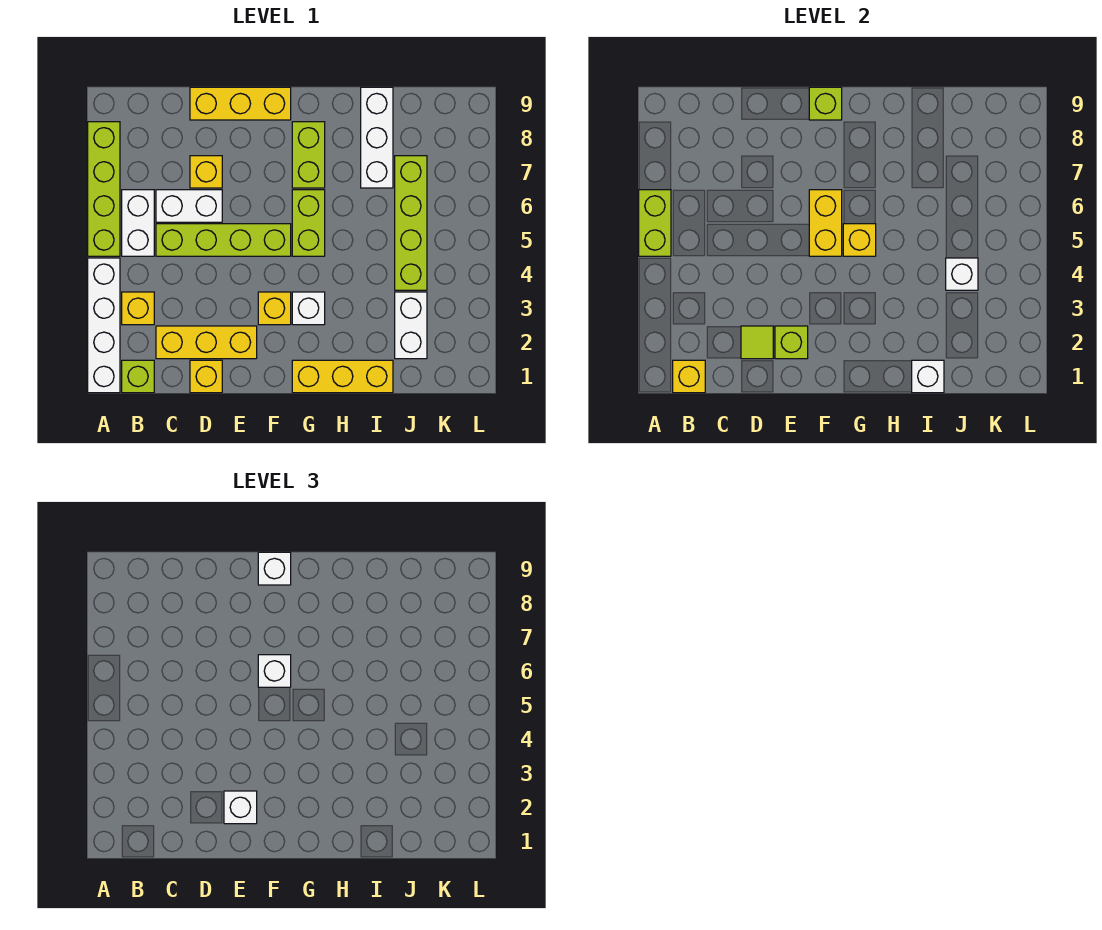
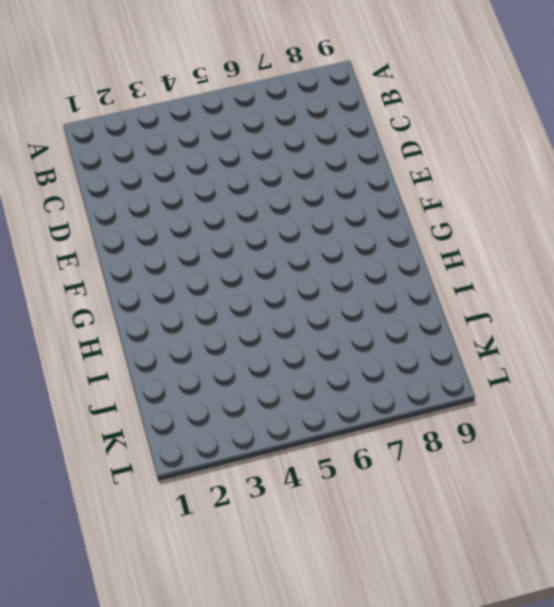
none -> white brick A1:A4 level 1
none -> lime brick A5:A8 level 1
none -> lime brick B1 level 1
none -> yellow brick B3 level 1

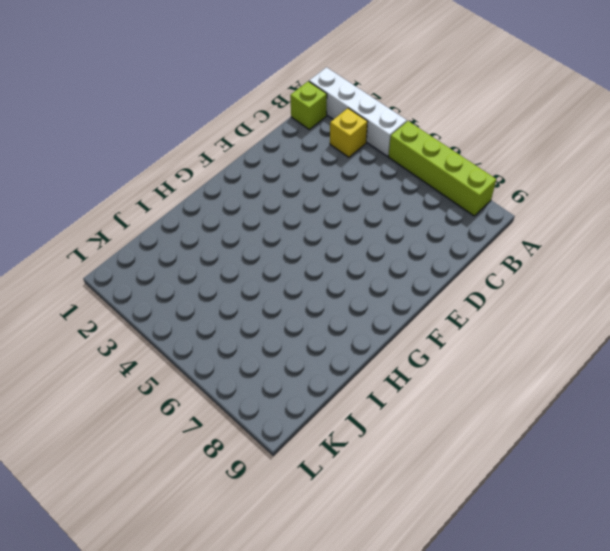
none -> white brick B5:B6 level 1
none -> yellow brick C2:E2 level 1
none -> lime brick C5:F5 level 1
none -> white brick C6:D6 level 1

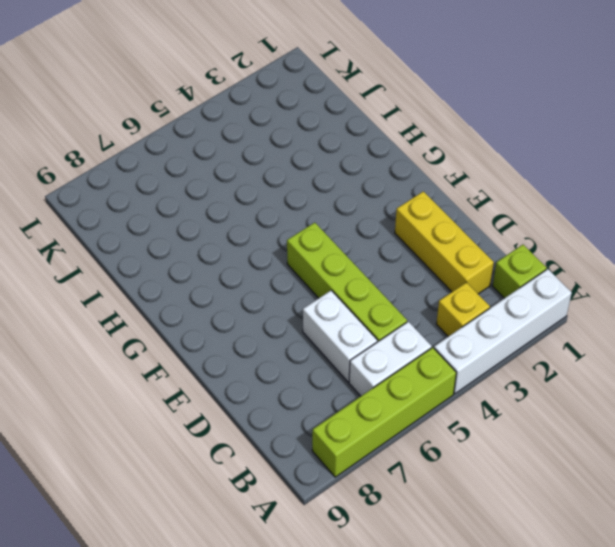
none -> yellow brick D1 level 1
none -> yellow brick D7 level 1
none -> yellow brick D9:F9 level 1
none -> yellow brick F3 level 1

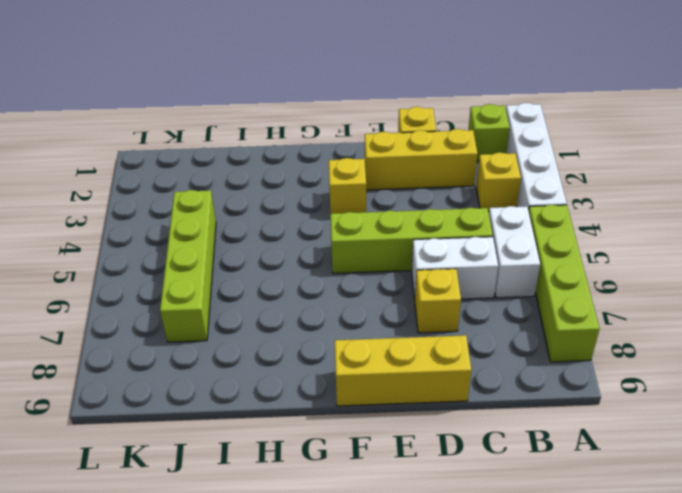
none -> yellow brick G1:I1 level 1
none -> white brick G3 level 1
none -> lime brick G5:G6 level 1
none -> lime brick G7:G8 level 1

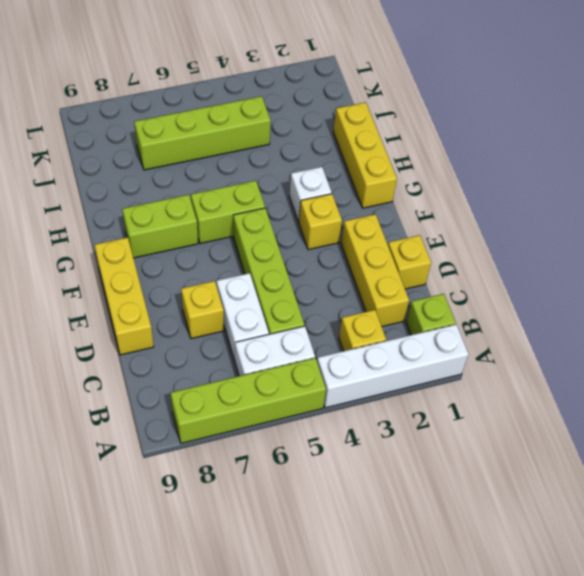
none -> white brick I7:I9 level 1
none -> white brick J2:J3 level 1
none -> lime brick A5:A6 level 2
none -> yellow brick B1 level 2

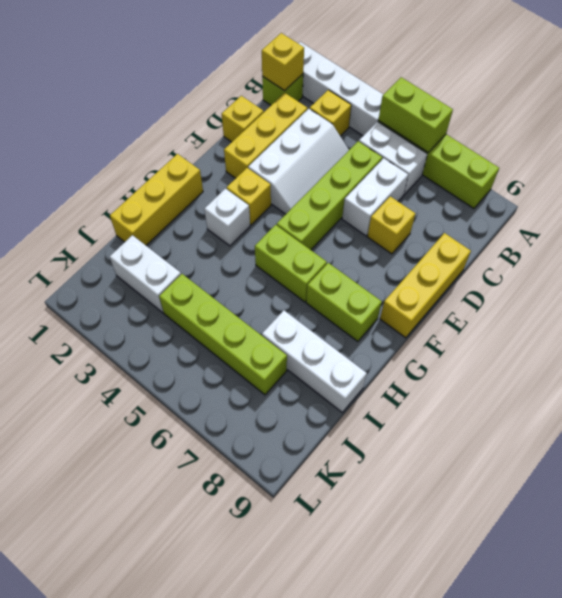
white slope C3:E4 level 1 top 3 -> none
none -> lime tile D2 level 2
none -> lime brick E2 level 2
none -> yellow brick F5:F6 level 2
none -> lime brick F9 level 2

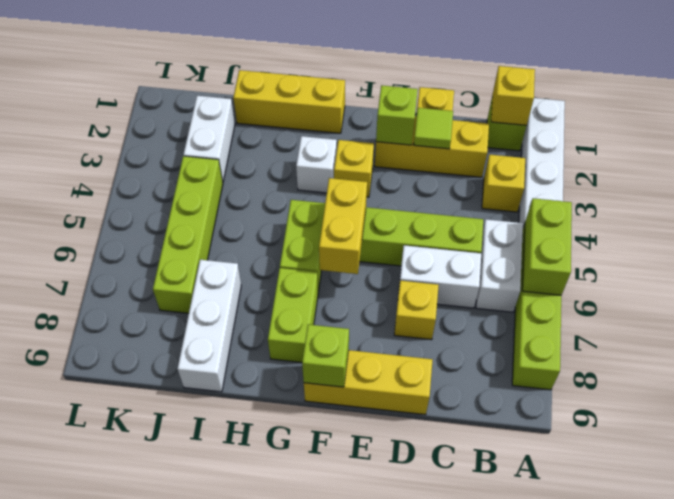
none -> yellow brick G5 level 2
none -> white brick I1 level 2
none -> white brick J4 level 2
none -> white brick E2 level 3

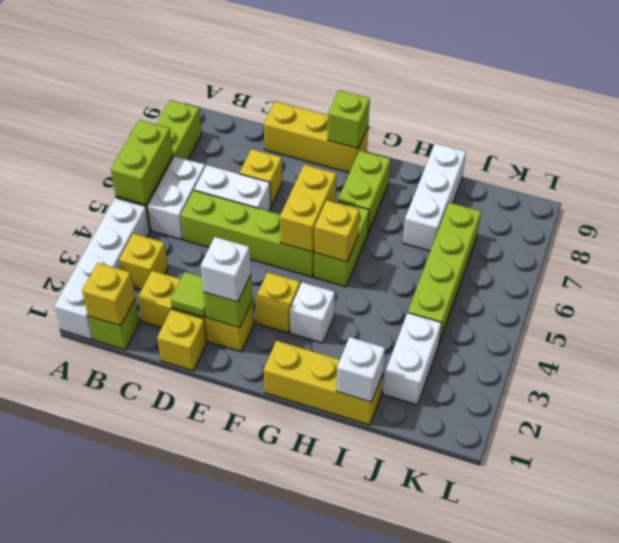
none -> white brick J4 level 2
none -> white brick F6 level 3
none -> white brick F9 level 3

